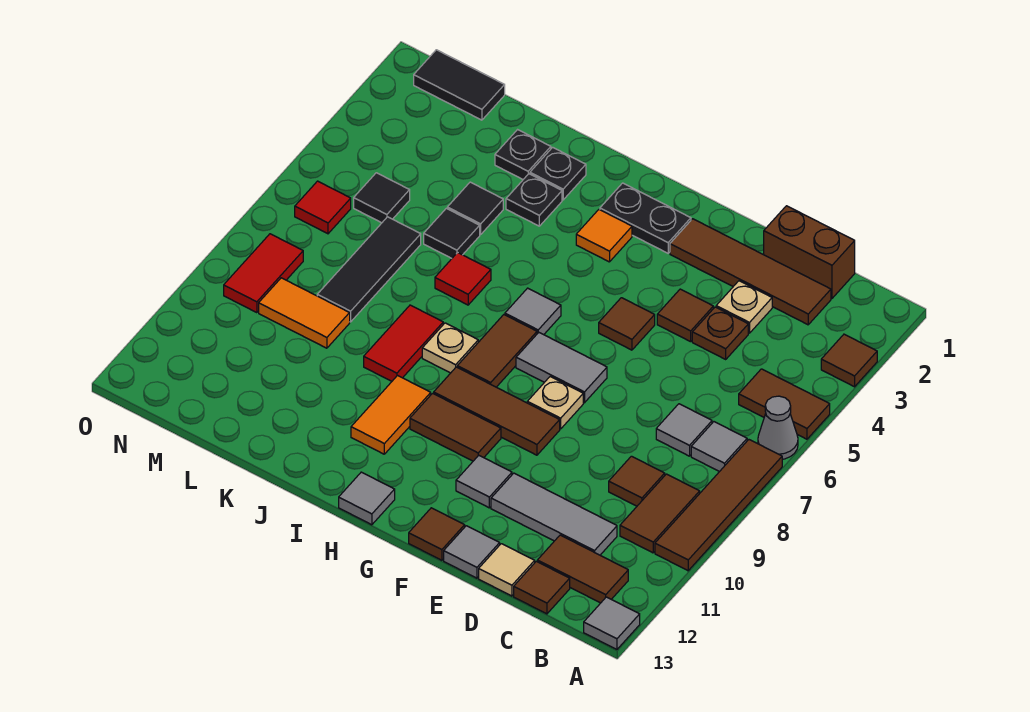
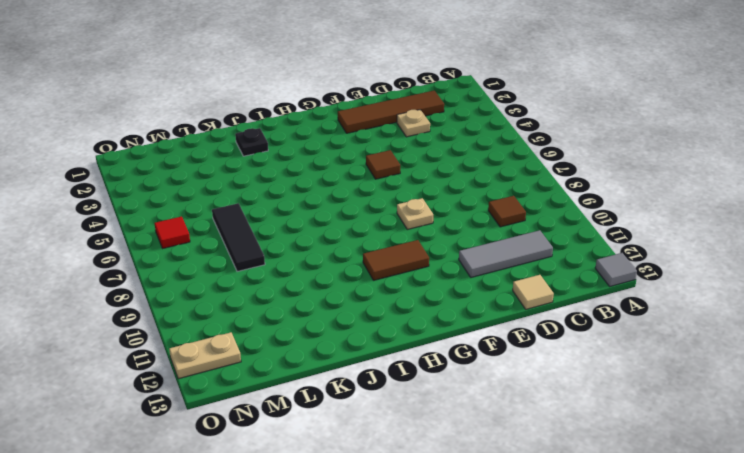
tan plate N12:O12 level 1 -> none
none -> brown tile A3 level 1
none -> brown tile A5:B5 level 1
none -> grey cone A6 level 1
none -> brown tile A7:A10 level 1

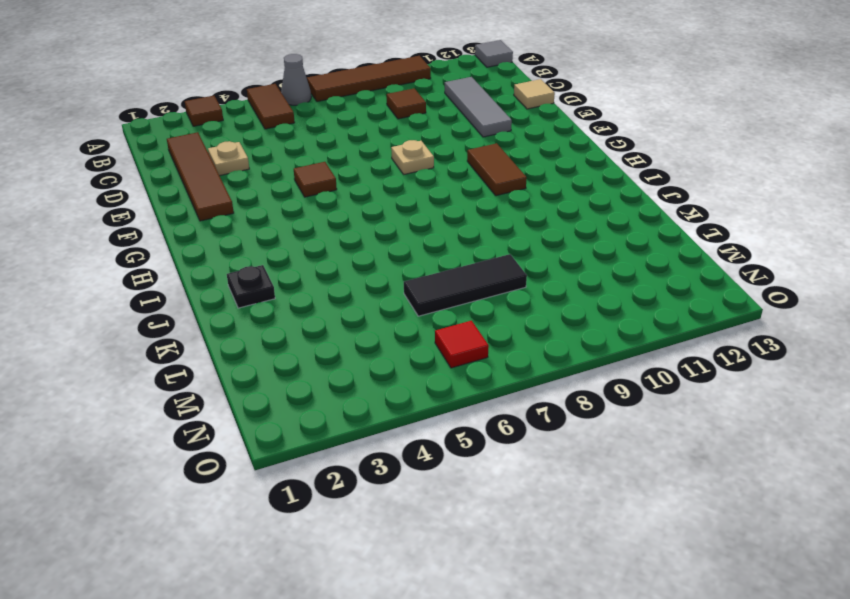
none -> grey tile B7 level 1
none -> brown tile B9:B10 level 1
none -> brown tile B12:C12 level 1
none -> brown brick C1:D1 level 1

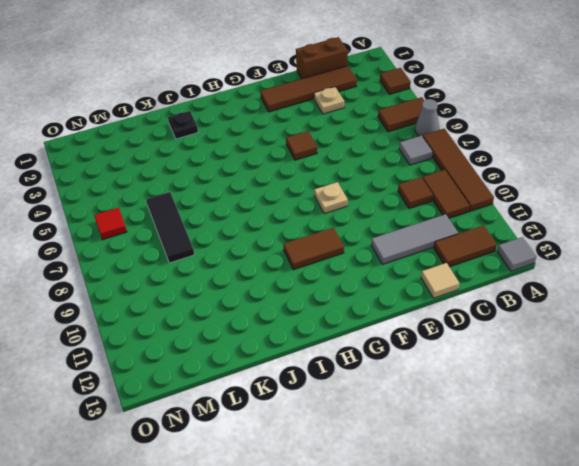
none -> grey tile C7 level 1
none -> brown tile C13 level 1
none -> brown plate D4 level 1
none -> brown tile E4 level 1

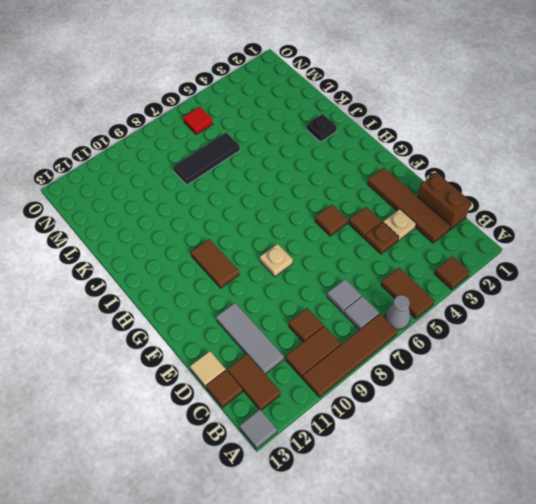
none -> grey tile E13 level 1
none -> grey tile F7:G7 level 1
none -> brown tile F9:H9 level 1
none -> grey tile F11 level 1

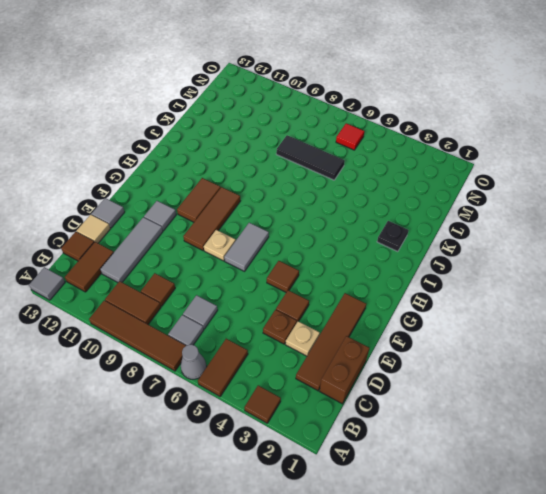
none -> brown tile F13 level 1
none -> black plate G2:H2 level 1
none -> orange tile H3 level 1
none -> grey tile H6 level 1

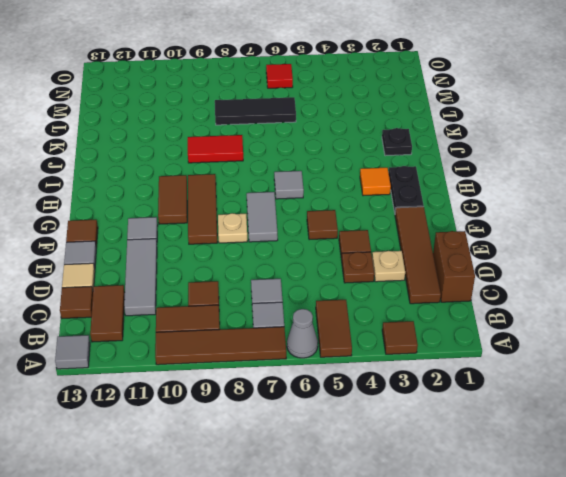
none -> brown tile H7:H8 level 1
none -> grey tile H13 level 1
none -> tan plate I8 level 1
none -> orange tile I10:I11 level 1

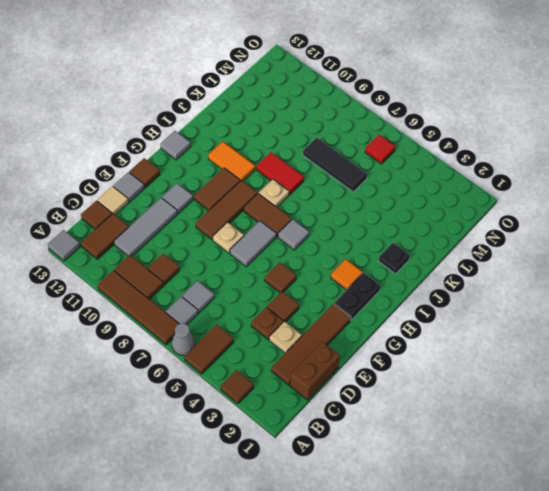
none -> black plate J3 level 1
none -> red tile J6 level 1
none -> black plate K2 level 1
none -> black tile K4 level 1

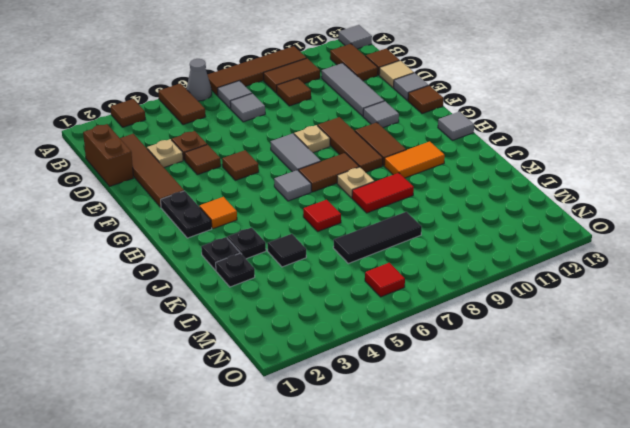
none -> black tile K5 level 1
none -> orange tile L9:M9 level 1
none -> black tile M1:N1 level 1
none -> black tile M5 level 1

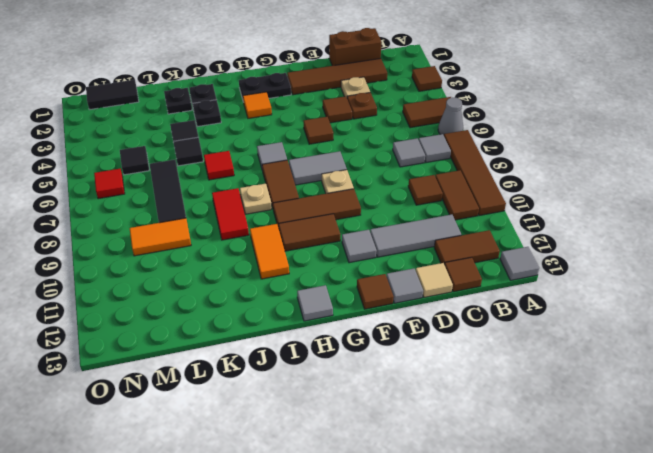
none -> red tile N8:N9 level 1

